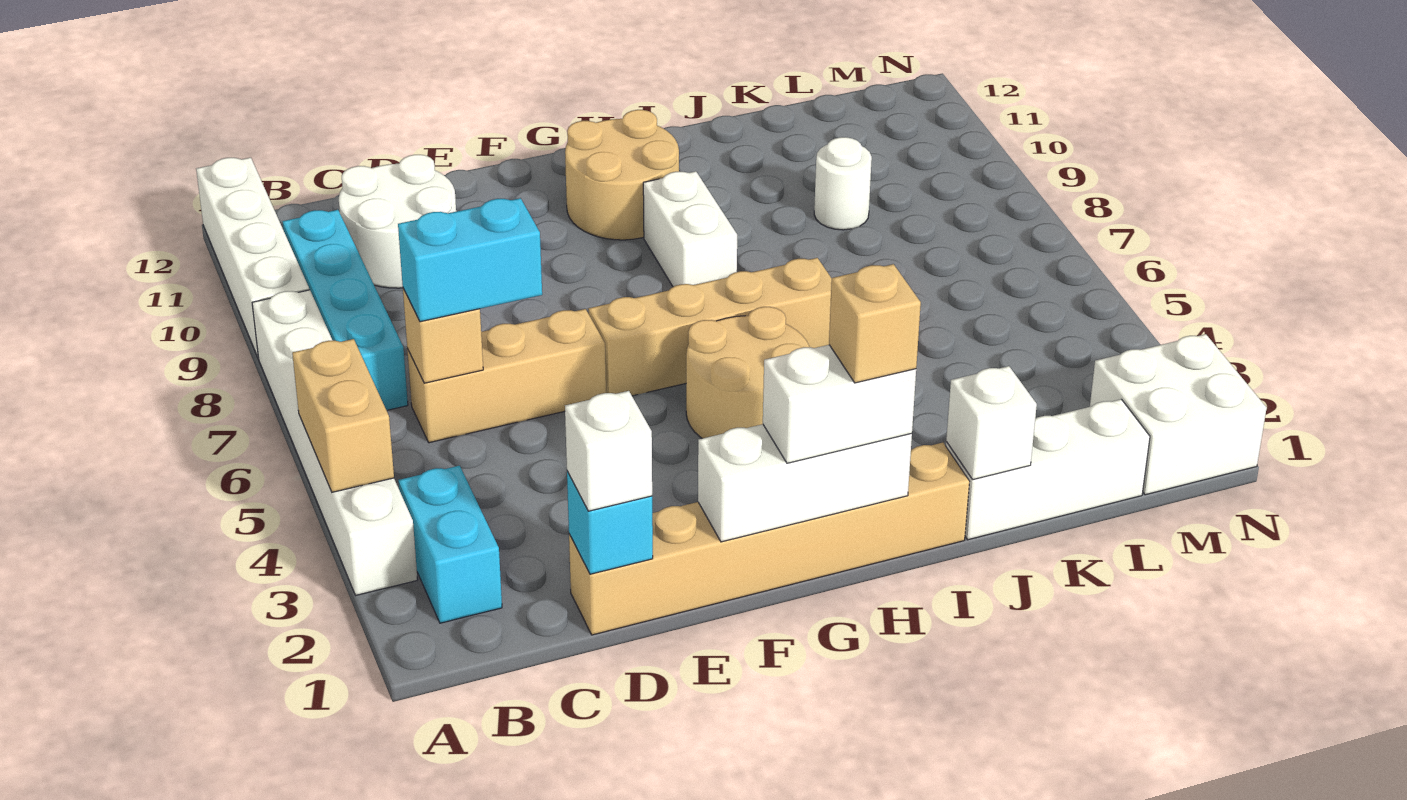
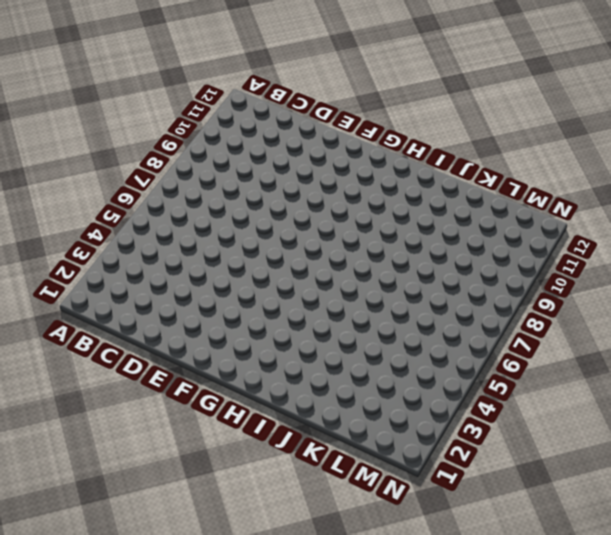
none -> white brick A3:A8 level 1
none -> white brick A9:A12 level 1
none -> cyan brick B2:B3 level 1

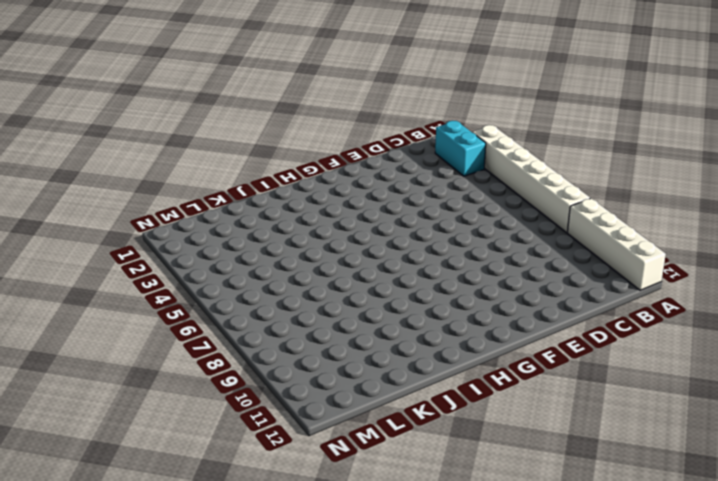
none -> cyan brick B7:B10 level 1
none -> tan brick C6:E6 level 1
none -> white round brick C10:D11 level 1

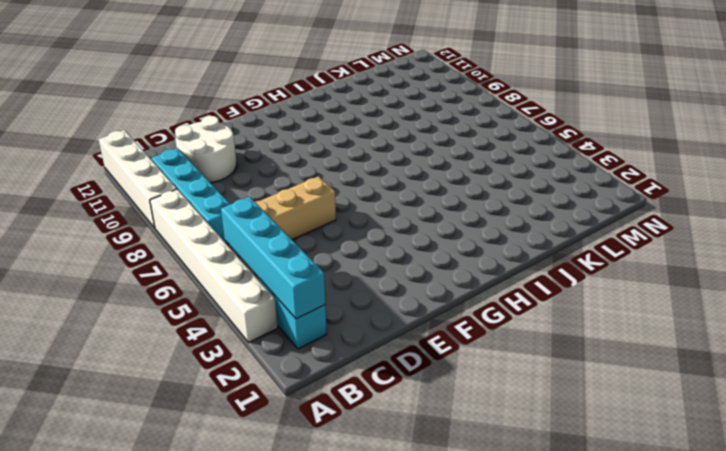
cyan brick B2:B5 level 2 -> none
none -> tan brick D1:I1 level 1
none -> tan brick F6:I6 level 1
none -> tan round brick G4:H5 level 1

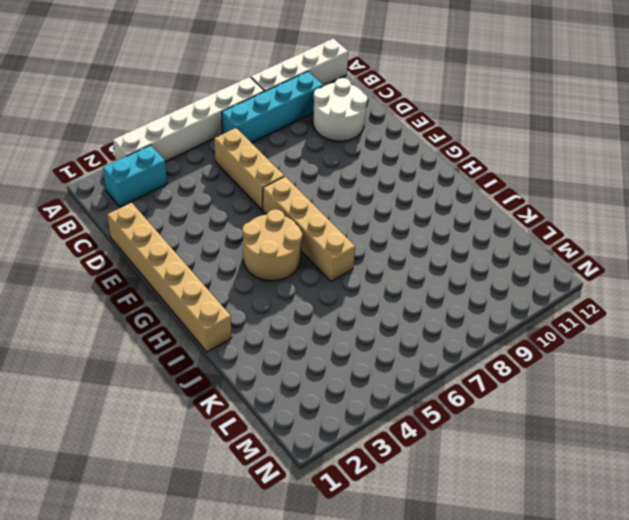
none -> tan round brick G10:H11 level 1
none -> white brick H8:H9 level 1
none -> white brick J1:L1 level 1

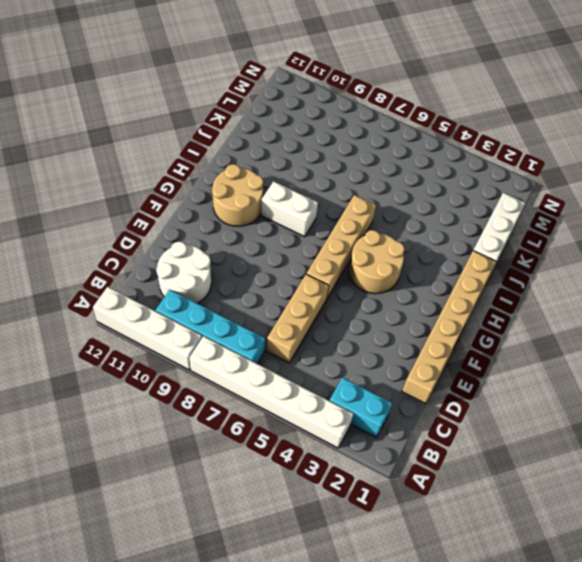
none -> white round brick K9 level 1
none -> white brick M1:N2 level 1
none -> tan brick A4:A5 level 2

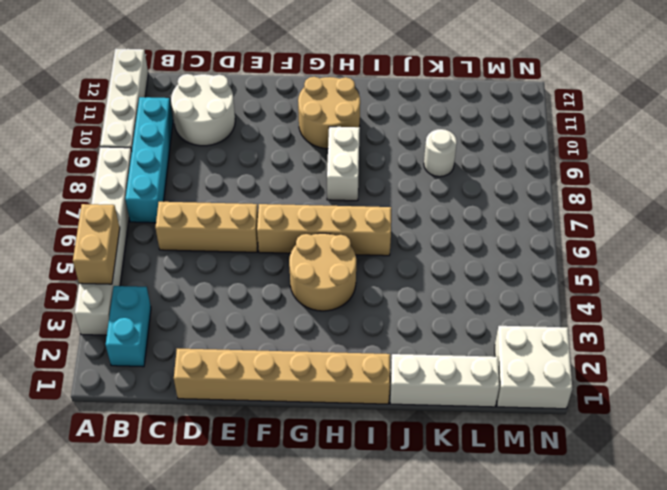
none -> tan brick C6 level 2
none -> cyan brick D1 level 2
none -> white brick F1:H1 level 2

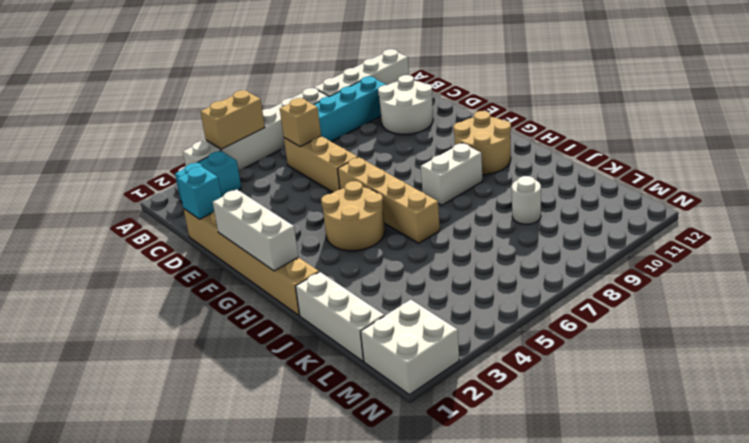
none -> white brick J1 level 2
none -> cyan brick C6:D6 level 3
none -> white brick D1 level 3

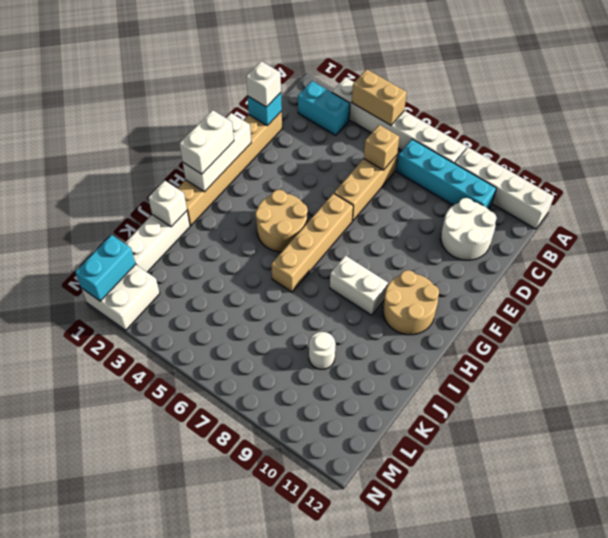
cyan brick M1:N1 level 2 -> cyan brick C6:D6 level 3
none -> tan brick H1 level 4

